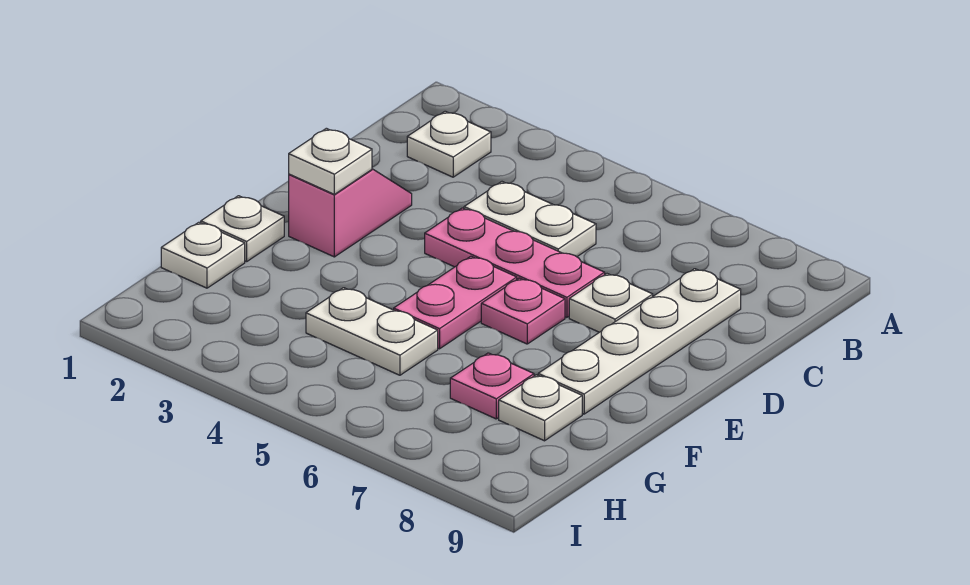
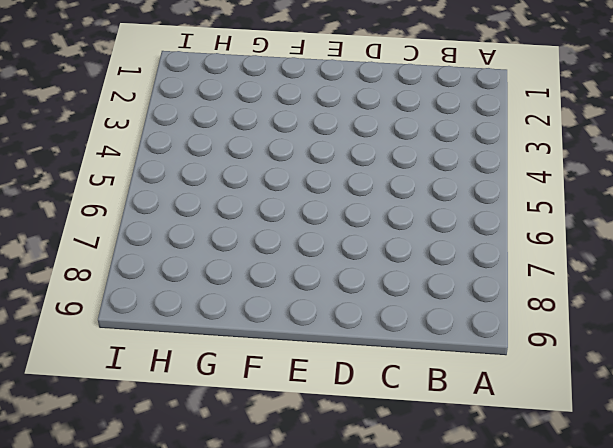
none -> white plate B2 level 1
none -> white plate C4:C5 level 1
none -> white plate C8:F8 level 1

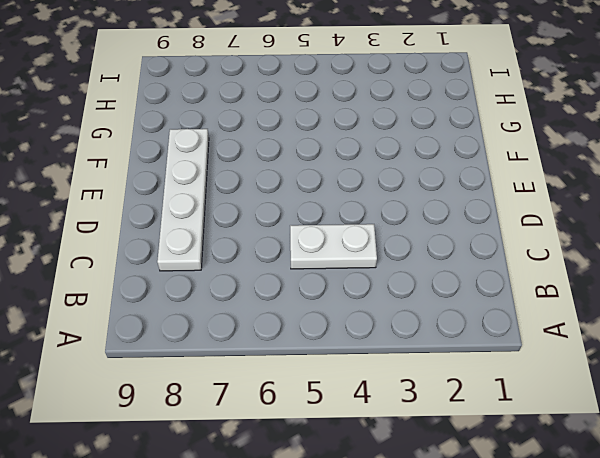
none -> white plate B2 level 1
none -> pink slope D2:E2 level 1 top E
none -> pink plate D4:D6 level 1

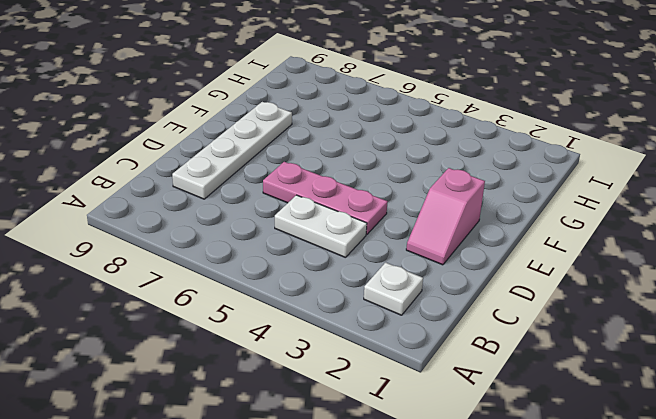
none -> white plate D7 level 1
none -> pink plate E5:F5 level 1
none -> pink plate E6 level 1

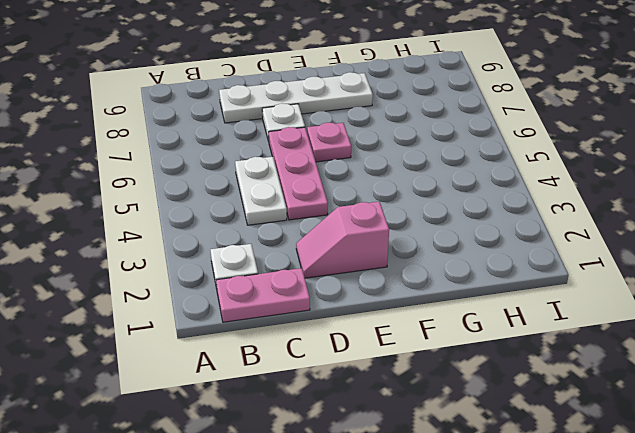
pink plate B1:C1 level 1 -> pink plate E5:F5 level 1
none -> white plate F1 level 1
none -> white plate G1 level 1
none -> white plate G4:G5 level 1

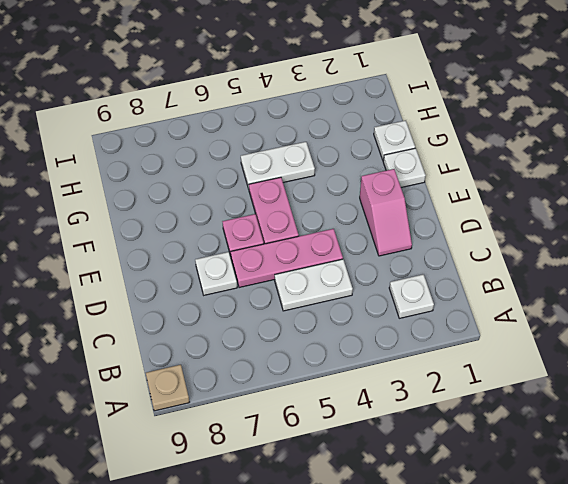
tan plate A9 level 1 -> none
none -> white plate C8:F8 level 1
none -> pink plate G7 level 1
none -> white plate G8 level 1

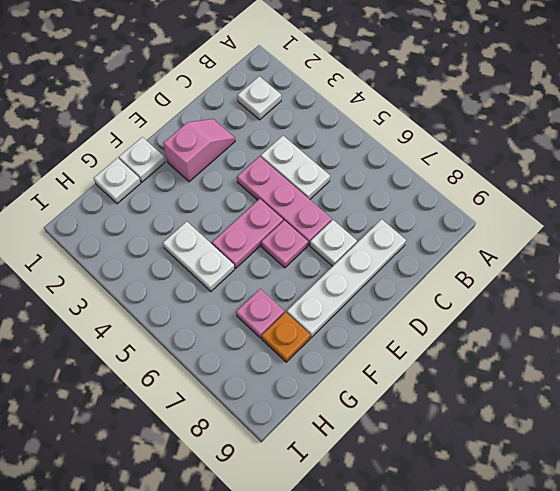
orange plate G8 level 1 -> white plate G8 level 1
none -> white plate E2 level 2

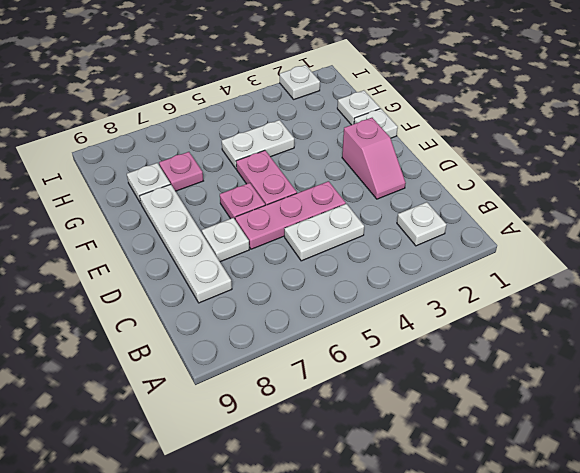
white plate I2 level 1 -> white plate E2 level 2

